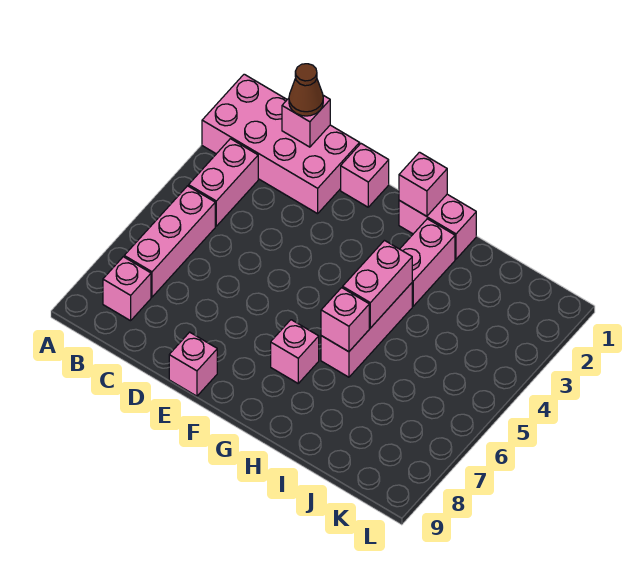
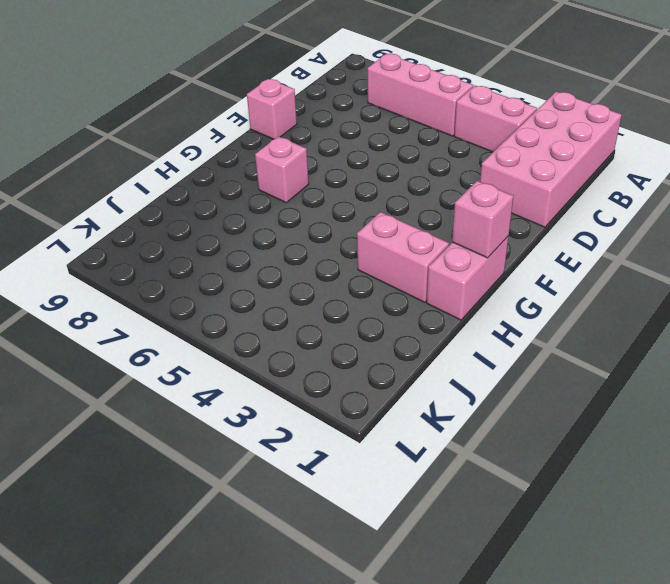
none -> pink brick B8 level 1
none -> pink brick E1 level 1
none -> pink brick H4:H6 level 1

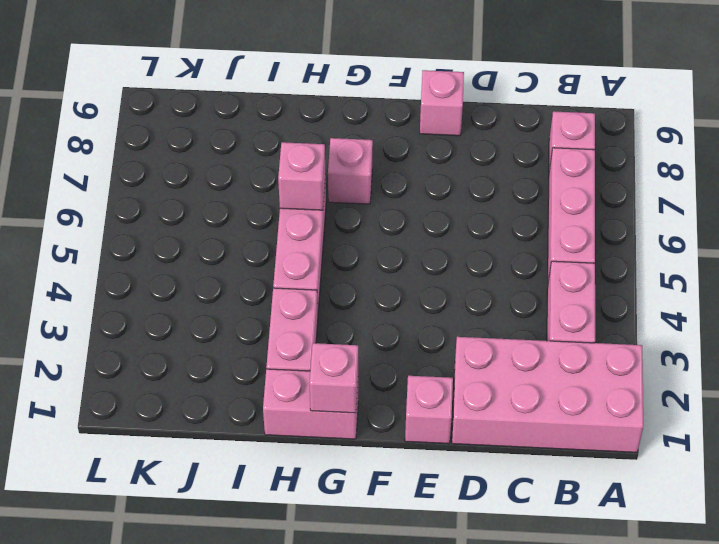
none -> pink brick C1 level 2
none -> pink brick H4:H5 level 2
none -> brown cone C1 level 3

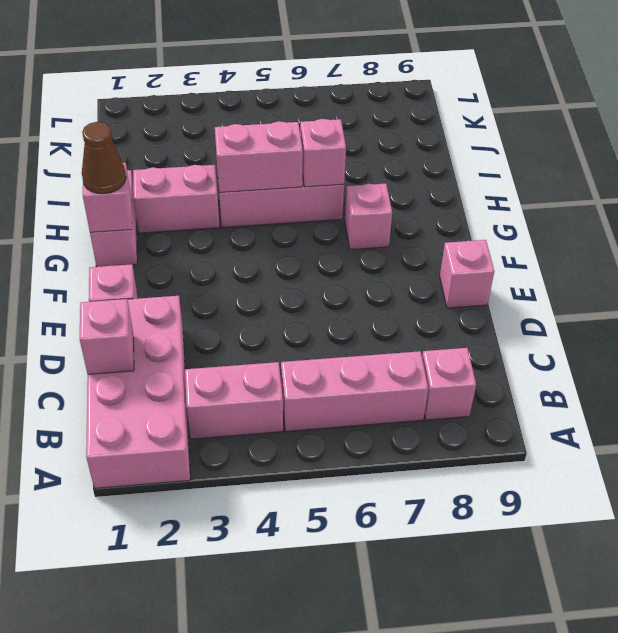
brown cone G1 level 3 -> brown cone C1 level 3

